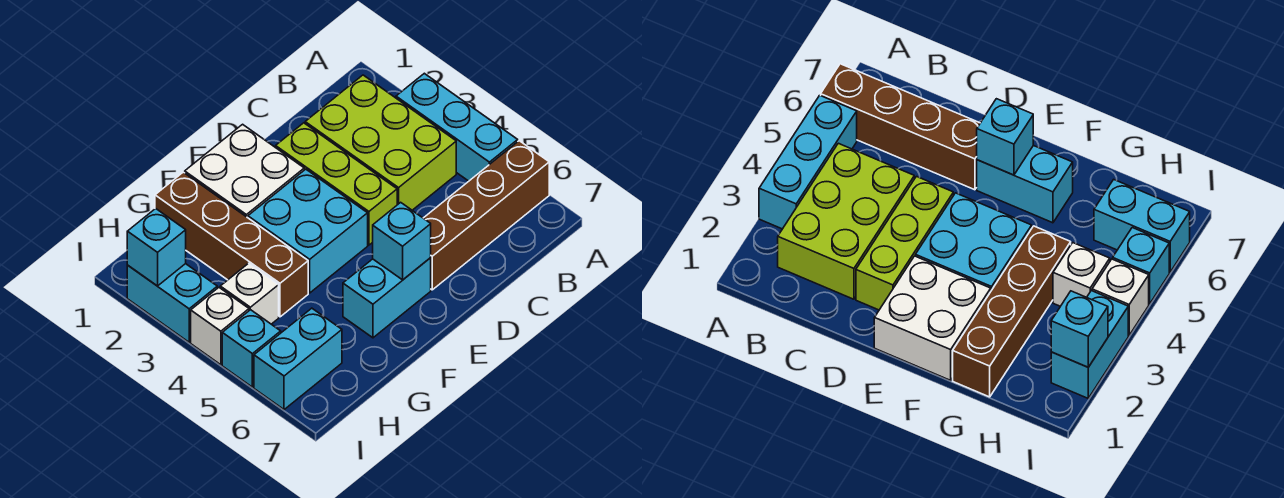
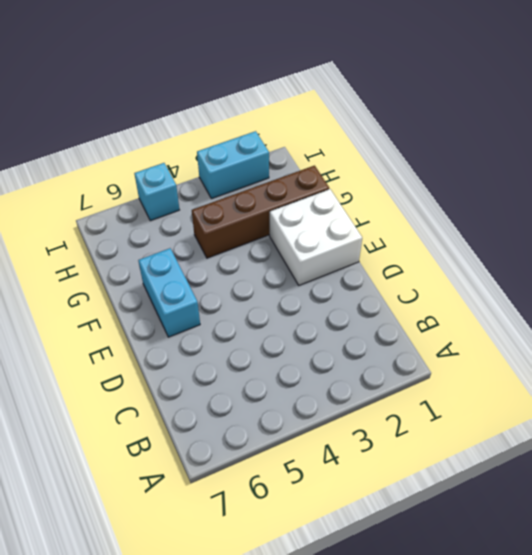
none -> cyan brick A3:A5 level 1
none -> brown brick A6:D6 level 1
none -> lime brick B2:C4 level 1

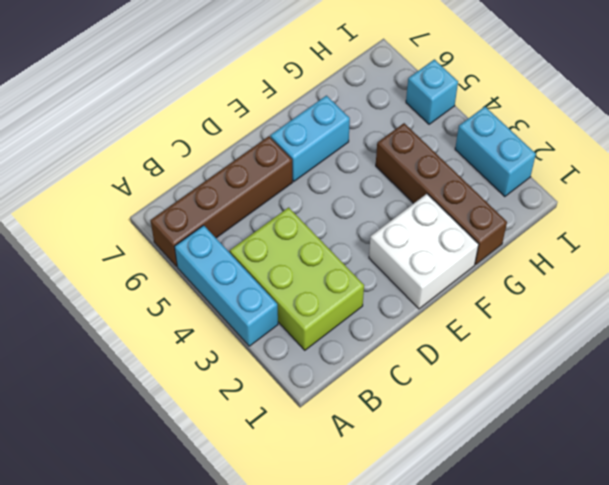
none -> lime brick D2:D4 level 1
none -> cyan brick E3:F4 level 1
none -> white brick H4 level 1

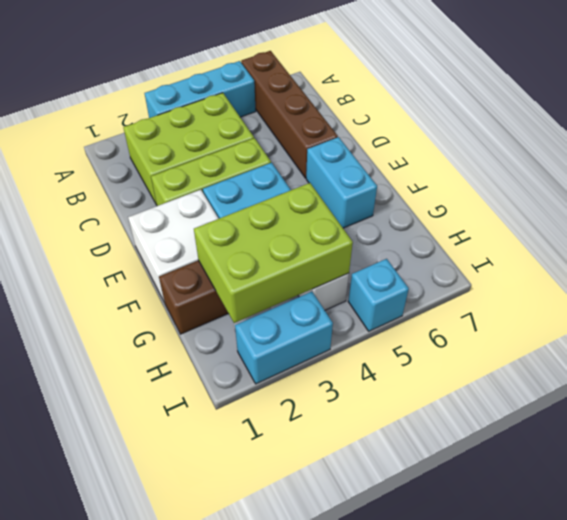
lime brick G2:H4 level 2 -> none
none -> cyan brick H6:I6 level 1
none -> white brick I4 level 1
none -> cyan brick E6 level 2

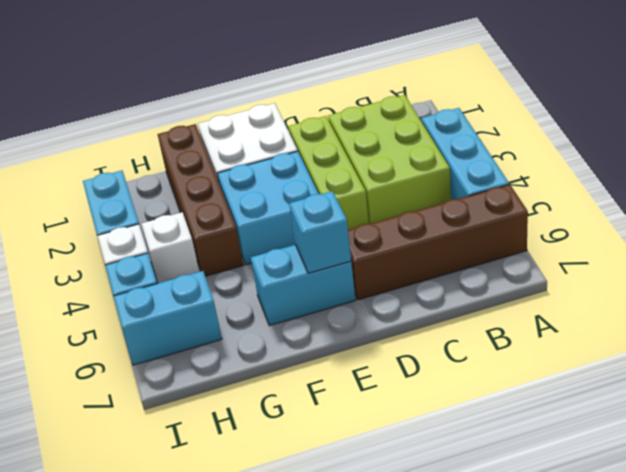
none -> cyan brick I2 level 2

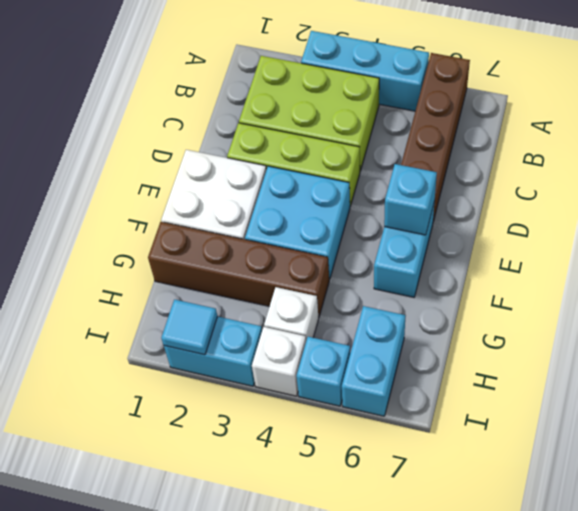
cyan tile I2 level 2 -> cyan brick I2 level 2

